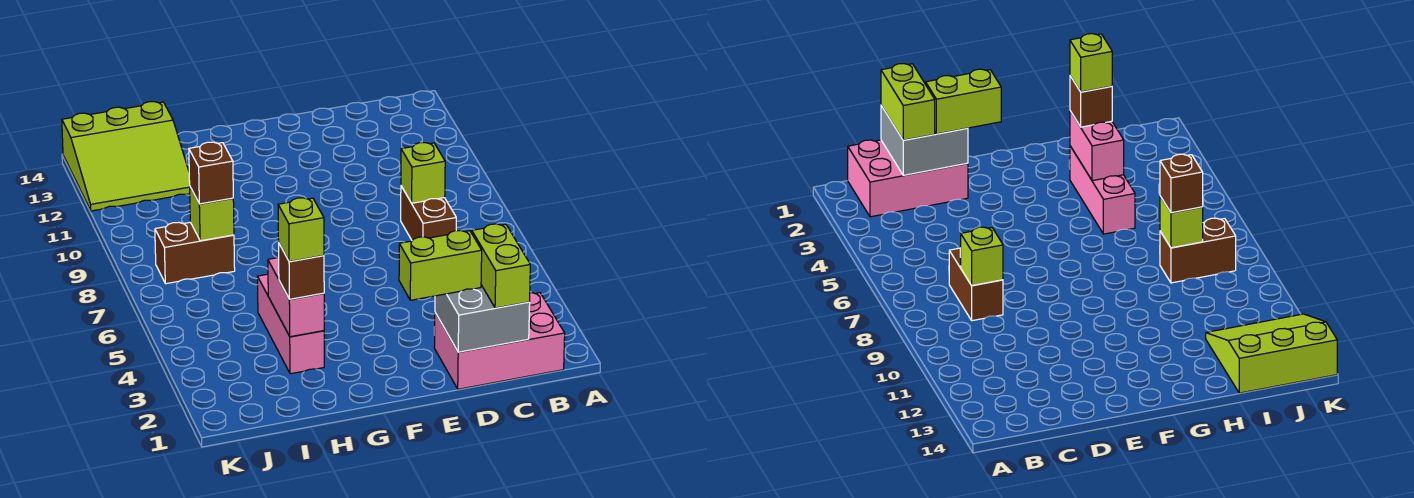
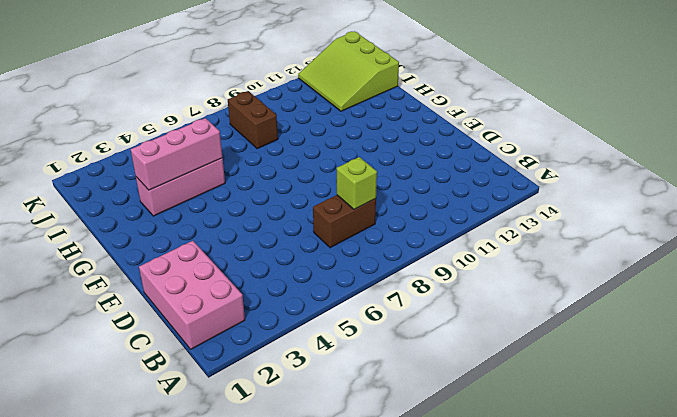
pink brick H3:H5 level 2 -> pink brick H3:H4 level 2
none -> grey brick C1:D2 level 2
none -> lime brick I8 level 2
none -> lime brick C1:C2 level 3

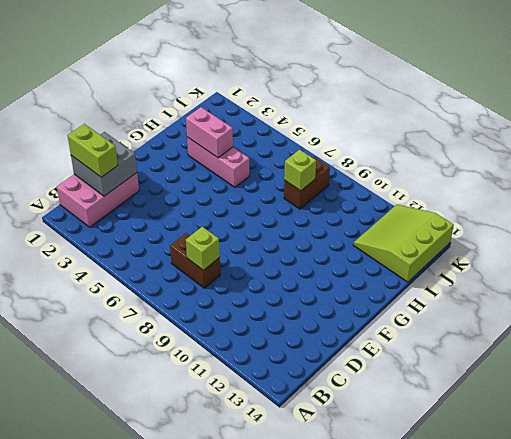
none -> lime brick D2:E2 level 3
none -> brown brick H3 level 3
none -> brown brick I8 level 3

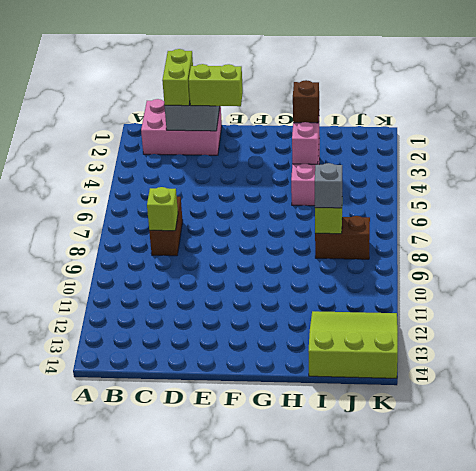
grey brick I8 level 3 -> brown brick I8 level 3
none -> lime brick H3 level 4

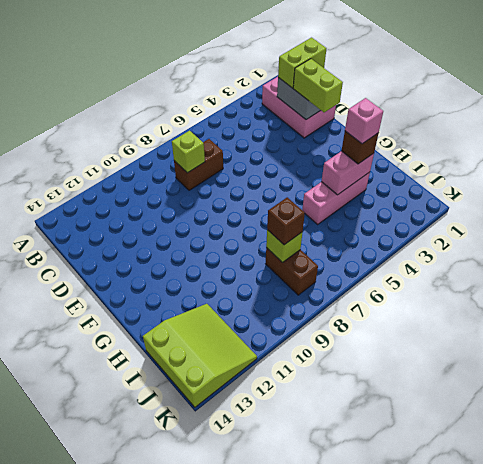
pink brick H3 level 4 -> lime brick H3 level 4

